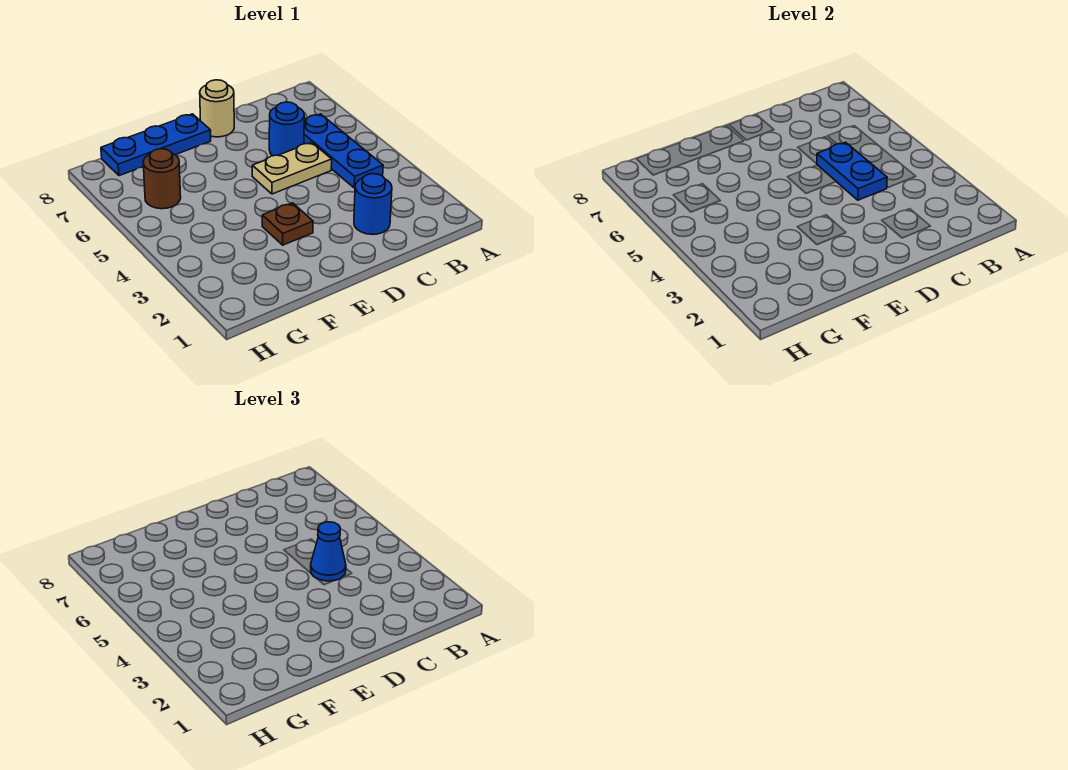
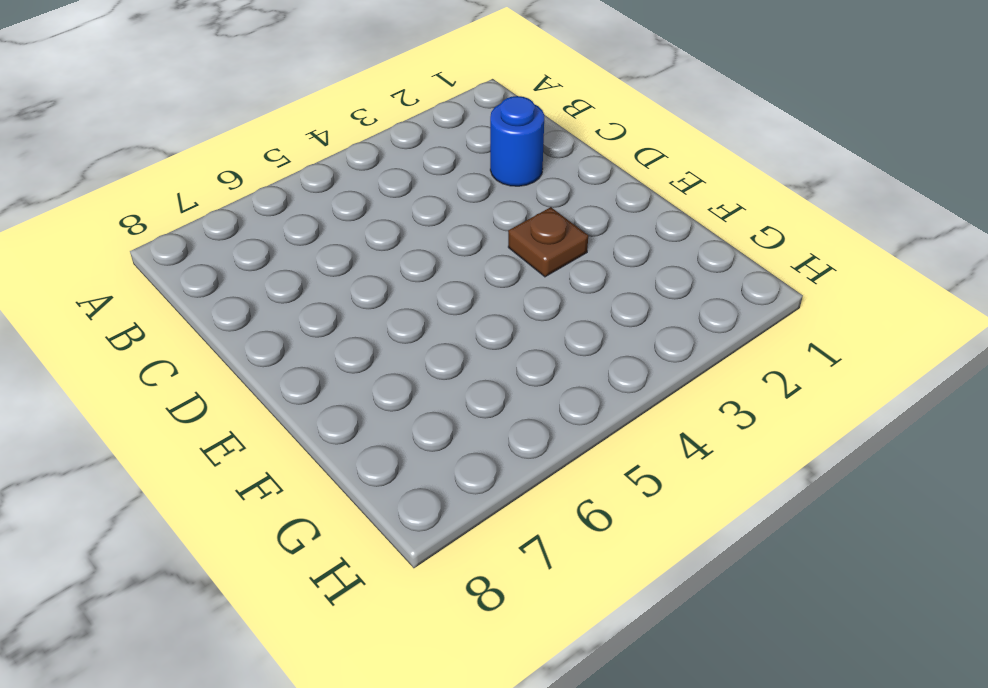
none -> blue plate B4:B6 level 1
none -> tan plate C5:D5 level 1

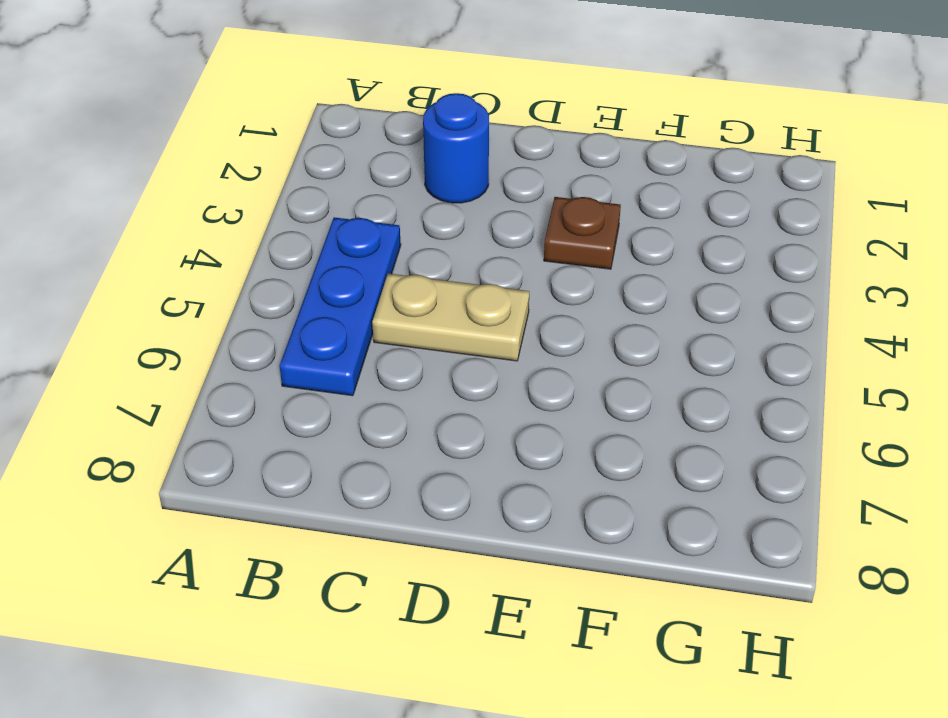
none -> blue round brick C6 level 1
none -> tan round brick D8 level 1

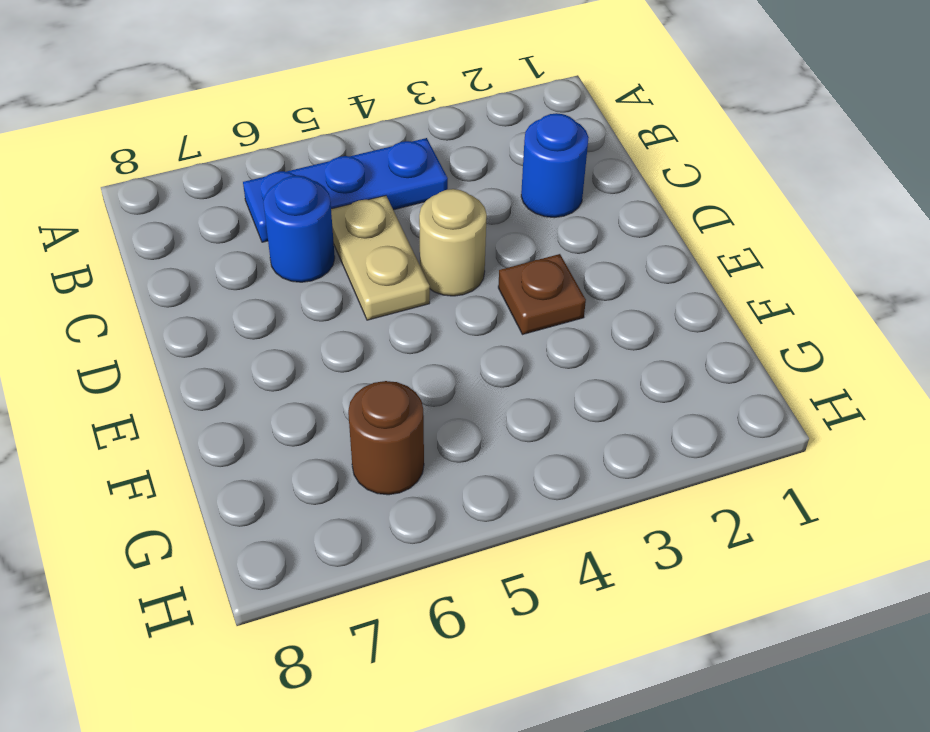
tan round brick D4 level 1 -> tan round brick D8 level 1
none -> blue plate E8:G8 level 1
none -> blue plate C4:C5 level 2

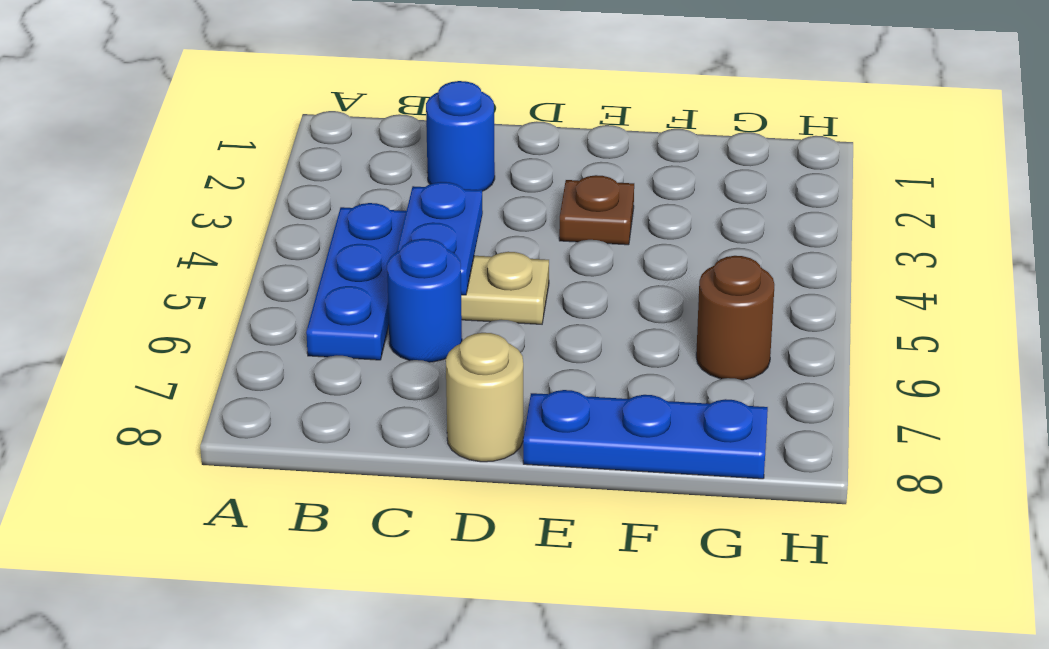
none -> blue cone C4 level 3

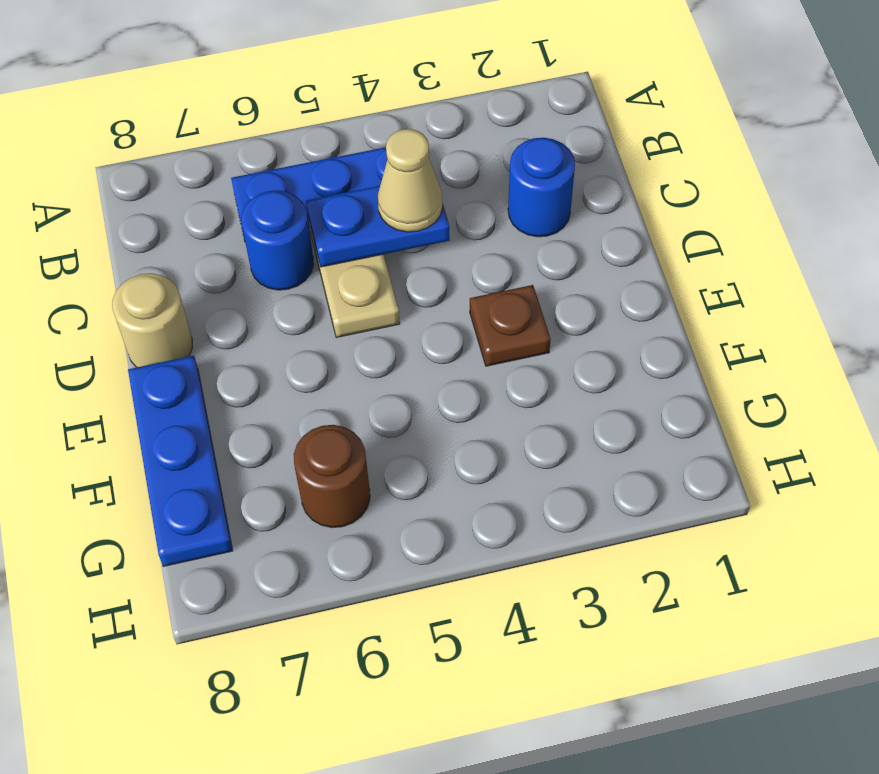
tan cone C4 level 3 -> blue cone C4 level 3

